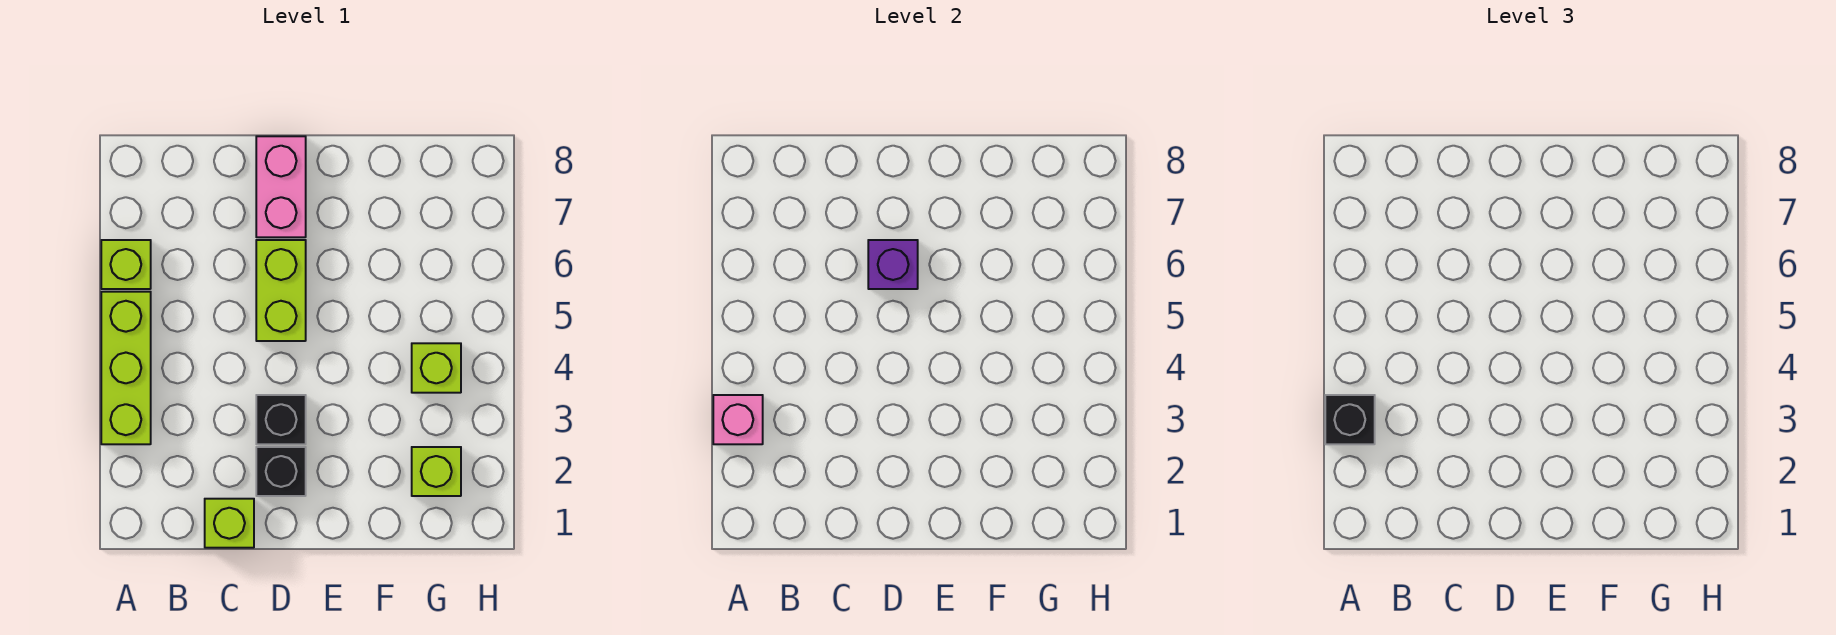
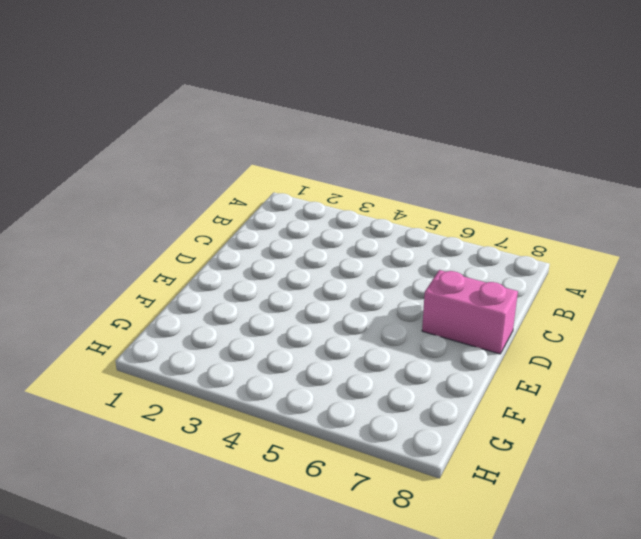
none -> lime brick A3:A5 level 1
none -> lime brick A6 level 1
none -> lime brick C1 level 1

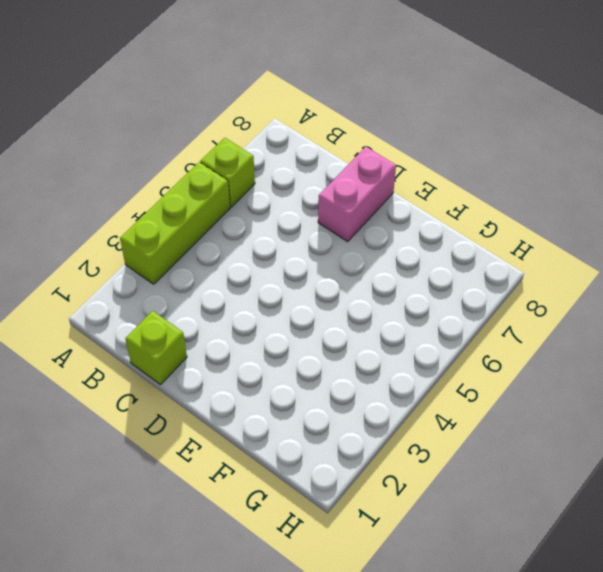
none -> black brick D2 level 1
none -> black brick D3 level 1
none -> lime brick D5:D6 level 1

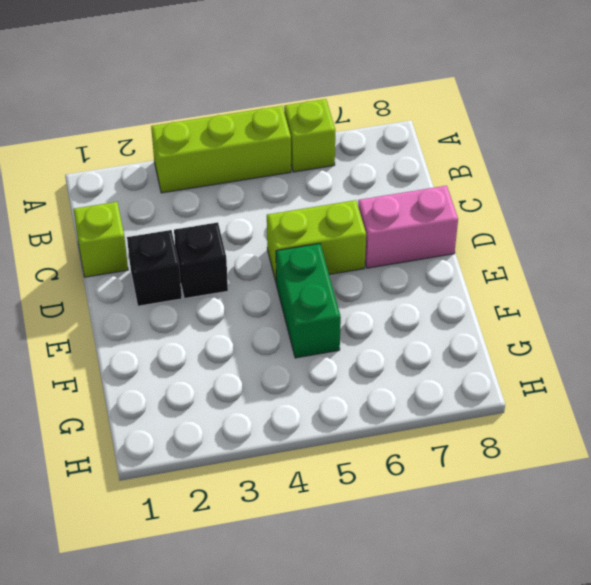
green brick E5:F5 level 1 -> none
none -> lime brick G2 level 1
none -> lime brick G4 level 1
none -> pink brick A3 level 2

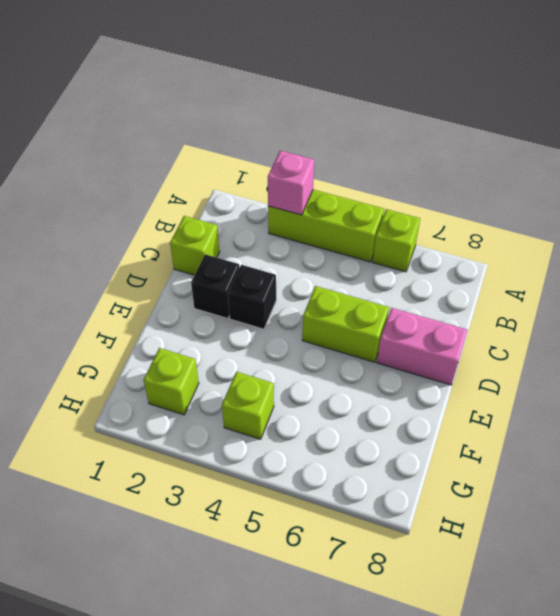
none -> purple brick D6 level 2
none -> black brick A3 level 3

